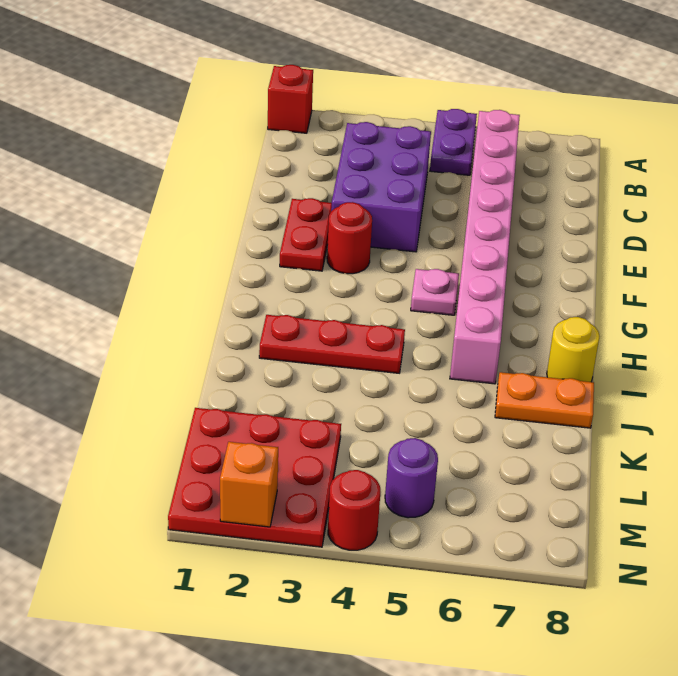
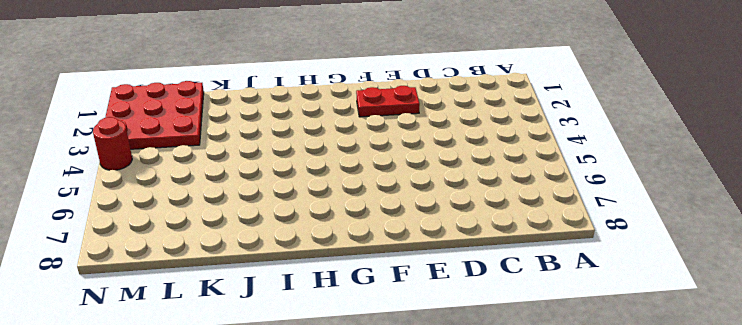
none -> red brick A1 level 1
none -> purple plate A5:B5 level 1
none -> pink brick B6:I6 level 1

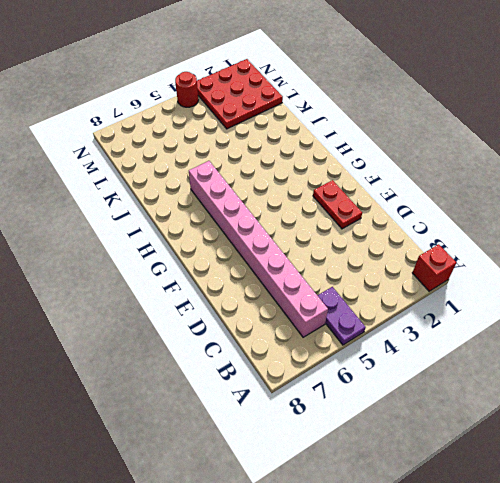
none -> purple brick C3:E4 level 1
none -> red round brick F3 level 1
none -> pink plate G5 level 1

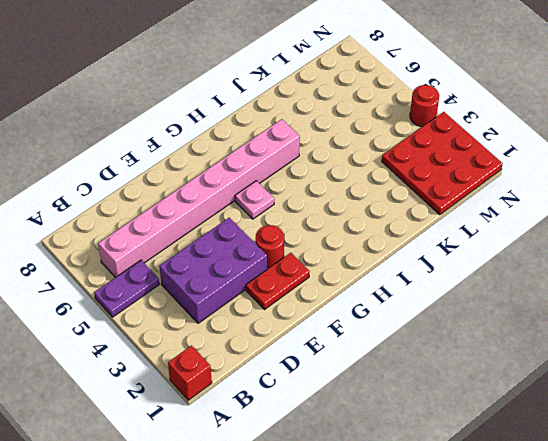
none -> red plate I2:I4 level 1
none -> yellow round brick I8 level 1
none -> orange plate J7:J8 level 1

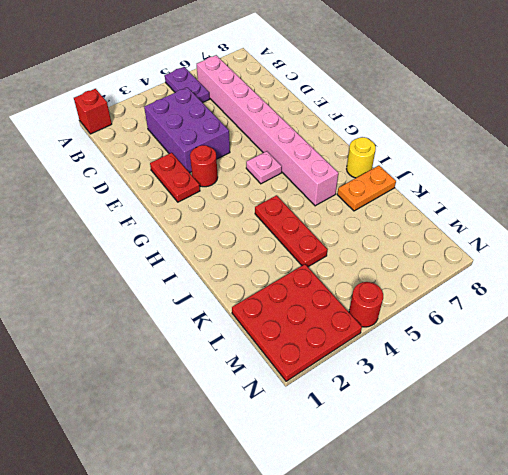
red plate I4:K4 level 1 -> red plate I2:I4 level 1
none -> purple round brick M5 level 1
none -> orange brick N2 level 2

